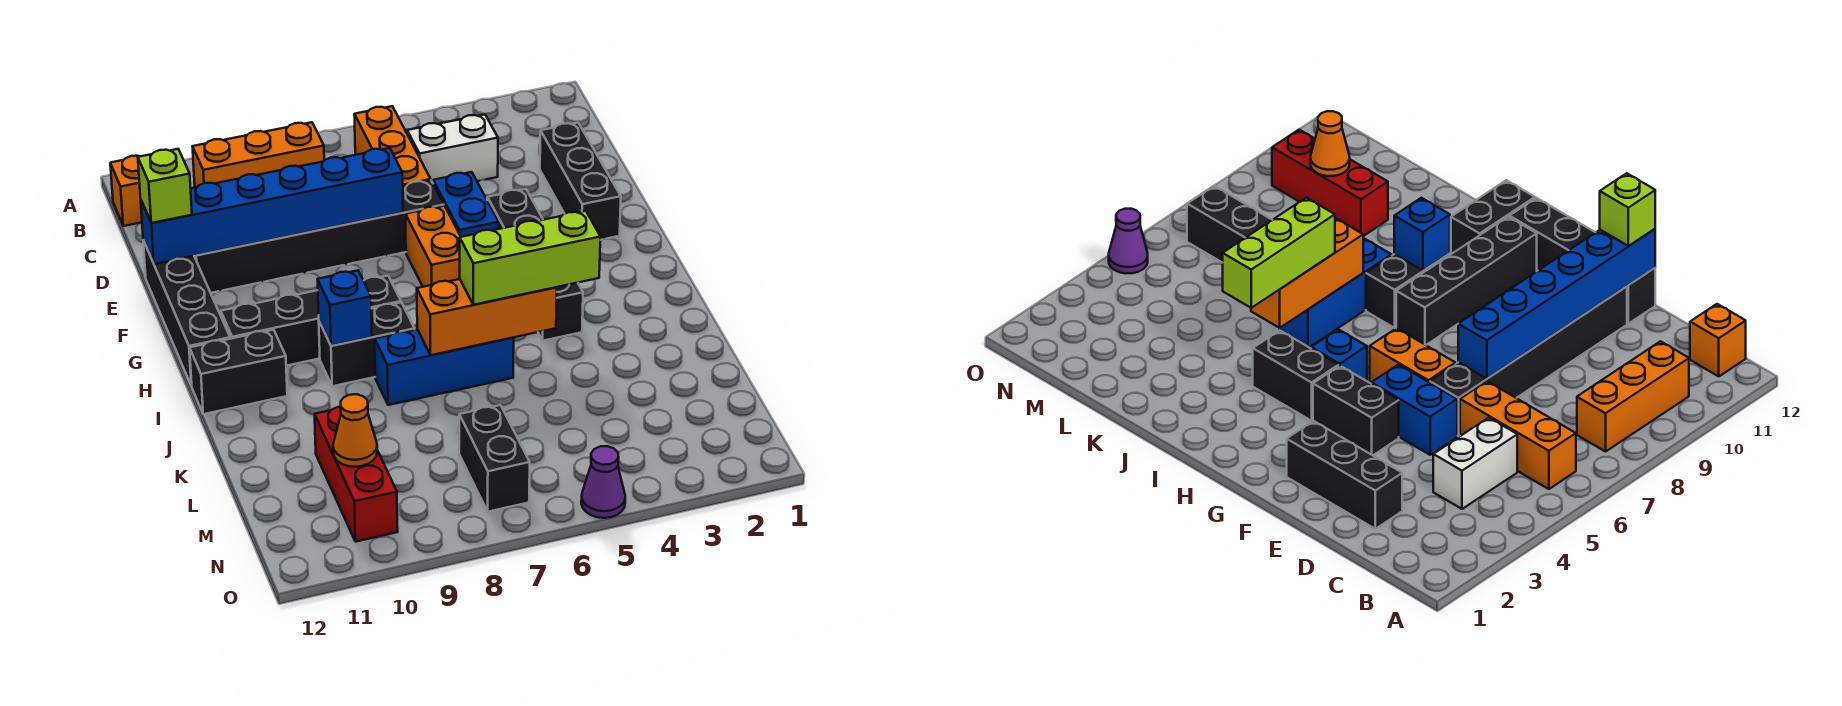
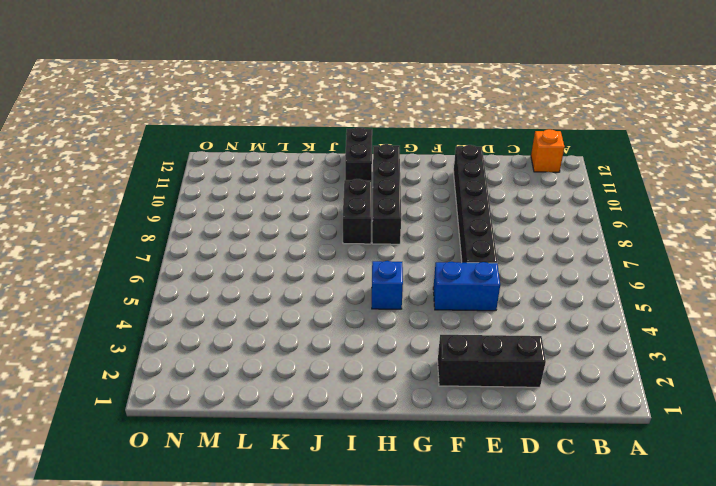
none -> orange brick B6:D6 level 1
none -> orange brick B8:B10 level 1
none -> white brick C4:C5 level 1

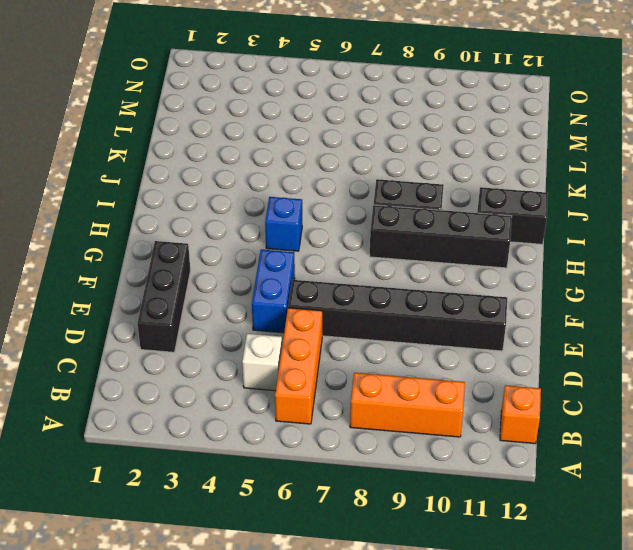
white brick C5 level 1 -> white brick C4:C5 level 1
none -> black brick E12:H12 level 1
none -> black brick F4:G4 level 1
none -> orange brick F6:G6 level 1

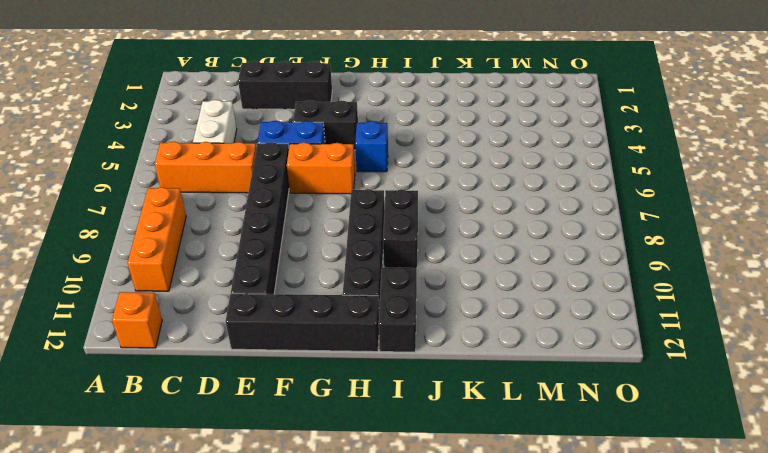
none -> black brick H4:I4 level 1
none -> blue brick J6:J8 level 1
none -> red brick L10:N10 level 1

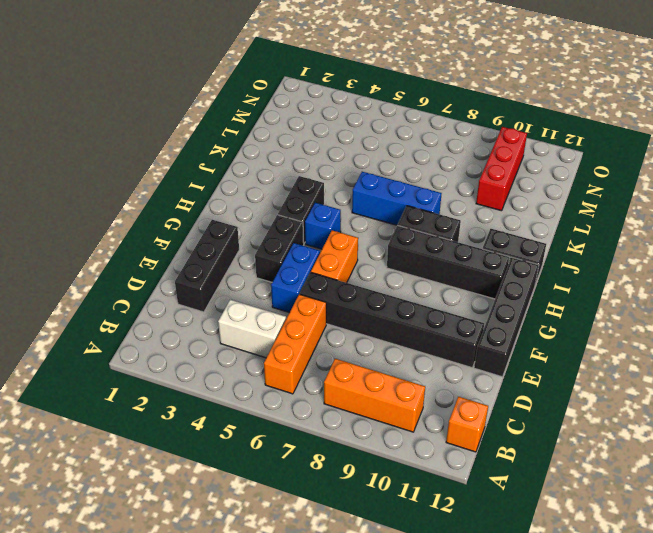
none -> black brick M7:N7 level 1
none -> purple cone O5 level 1
none -> blue brick E7:E12 level 2

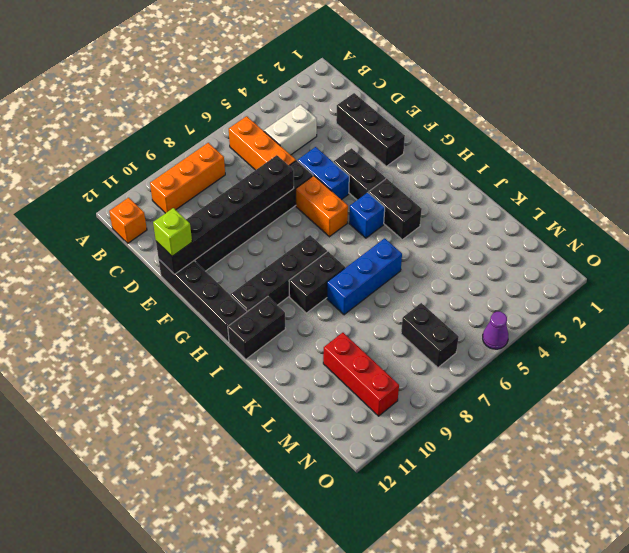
black brick E7:E12 level 2 -> blue brick E7:E12 level 2
none -> blue brick I9 level 2
none -> orange brick J5:J7 level 2
none -> orange cone M10 level 2

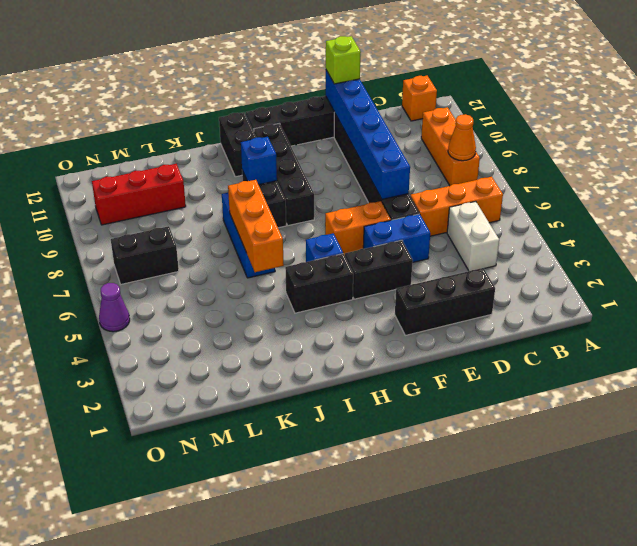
orange cone B8 level 2 -> orange cone M10 level 2
none -> lime brick J4:J6 level 3

